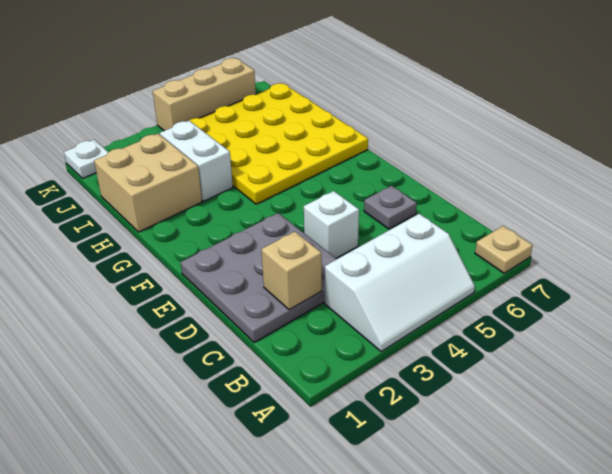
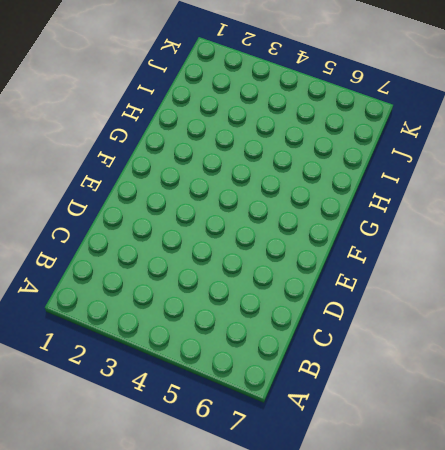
none -> white slope A3:B5 level 1 top B
none -> tan plate A7 level 1

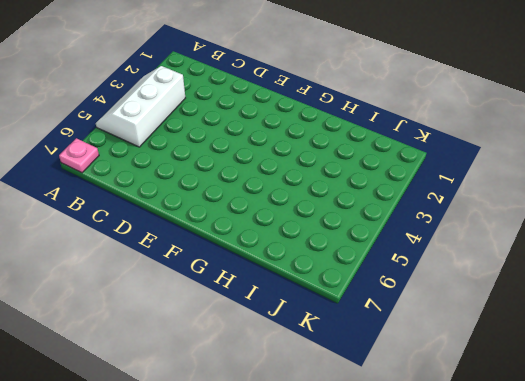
pink plate A7 level 1 -> tan plate A7 level 1
none -> grey plate C1:E3 level 1
none -> white brick D4 level 1

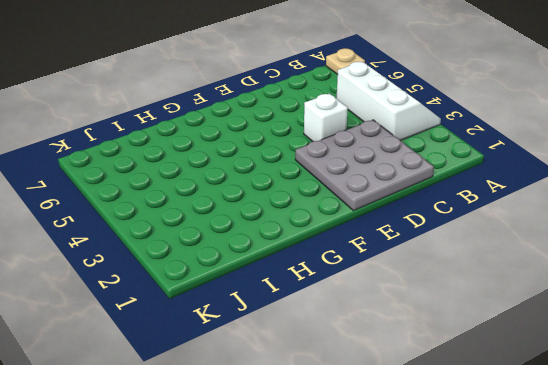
none -> grey plate D6 level 1
none -> yellow plate G4:J7 level 1

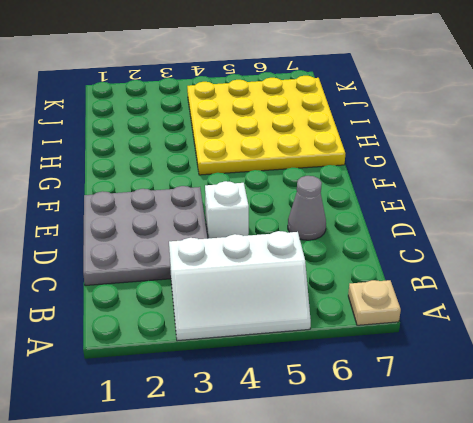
grey cone D6 level 1 -> grey plate D6 level 1
none -> tan brick H1:I2 level 1
none -> white brick H3:I3 level 1

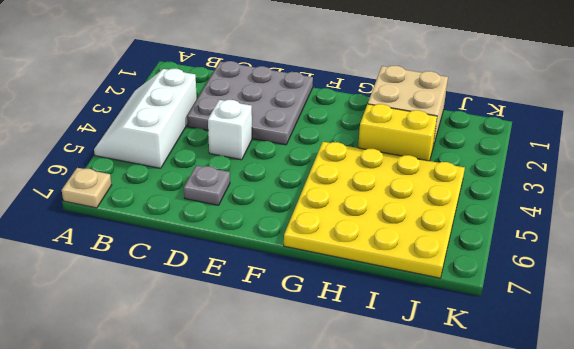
yellow brick H3:I3 level 1 -> white brick H3:I3 level 1
none -> white plate K1 level 1
none -> tan brick K4:K6 level 1

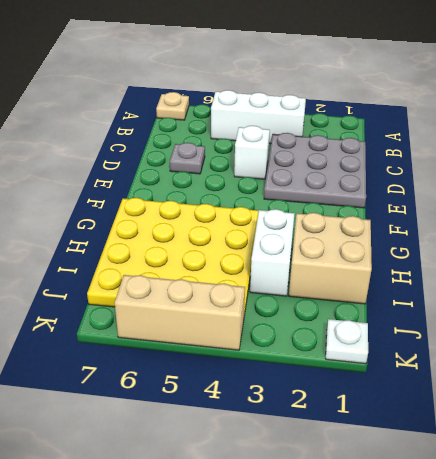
none -> tan brick C2 level 2

